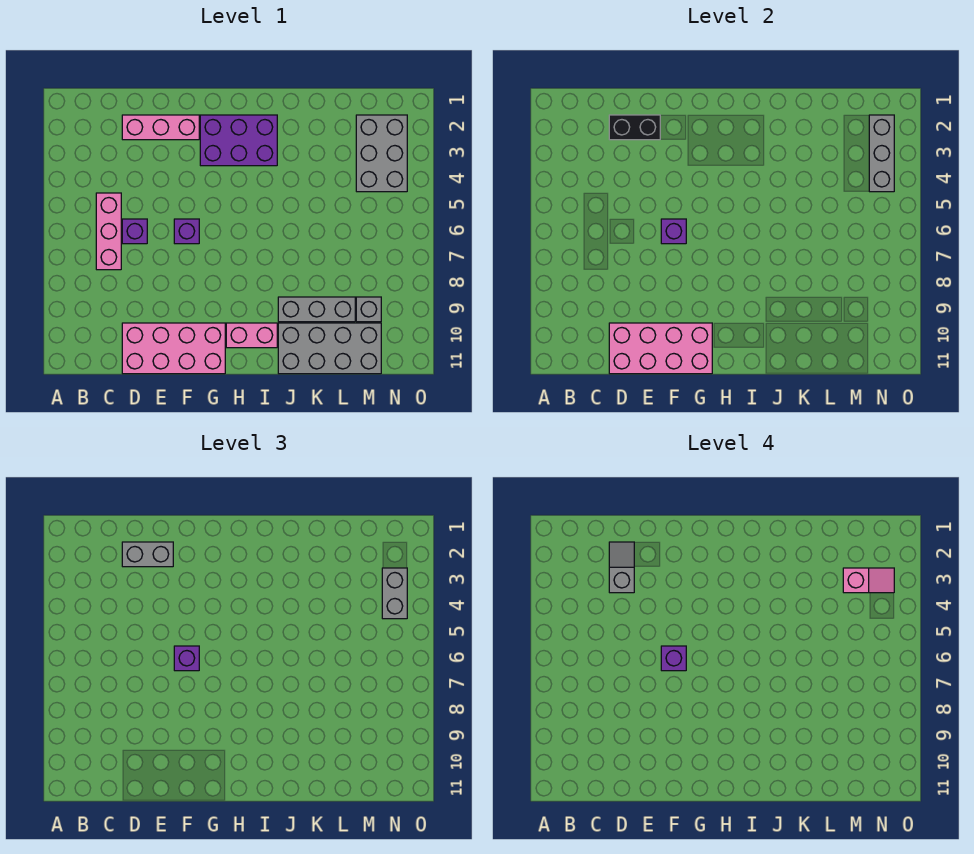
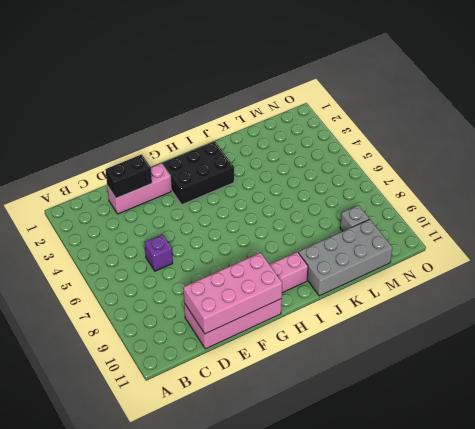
black brick G2:I3 level 1 -> purple brick G2:I3 level 1
none -> pink brick C5:C7 level 1
none -> purple brick F6 level 1
none -> grey brick J9:L9 level 1

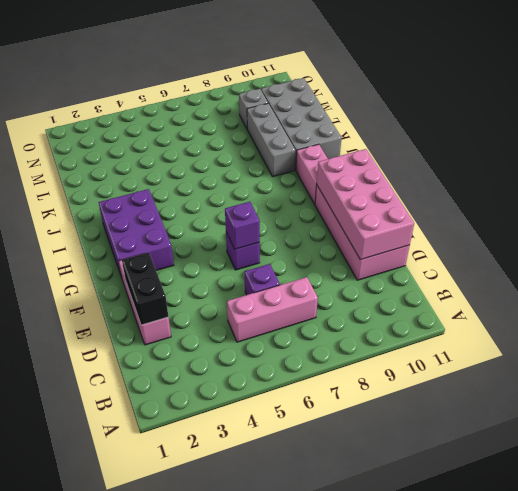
none -> grey brick M2:N4 level 1
none -> grey brick N2:N4 level 2
none -> grey brick D2:E2 level 3

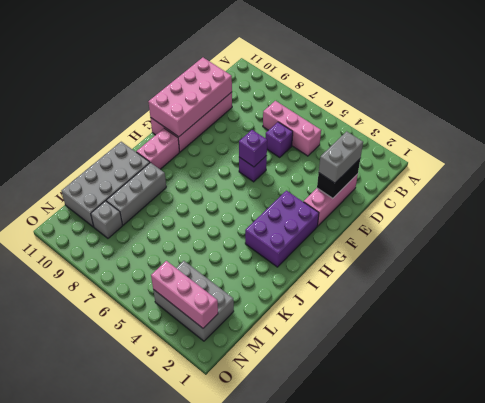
pink brick N2:N4 level 2 -> grey brick N2:N4 level 2
none -> purple brick F6 level 3
none -> grey brick N3:N4 level 3
none -> grey slope D2:D3 level 4 top 3

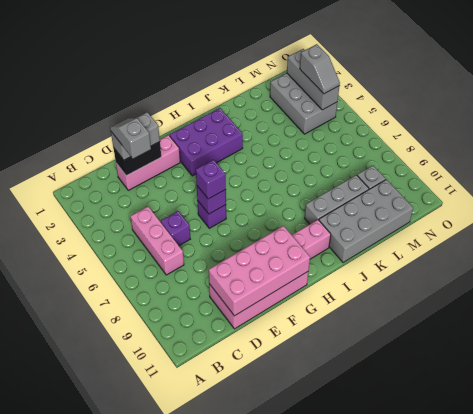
grey slope N3:N4 level 3 top 3 -> grey brick N3:N4 level 3
none -> purple brick F6 level 4
none -> pink slope M3:N3 level 4 top M

